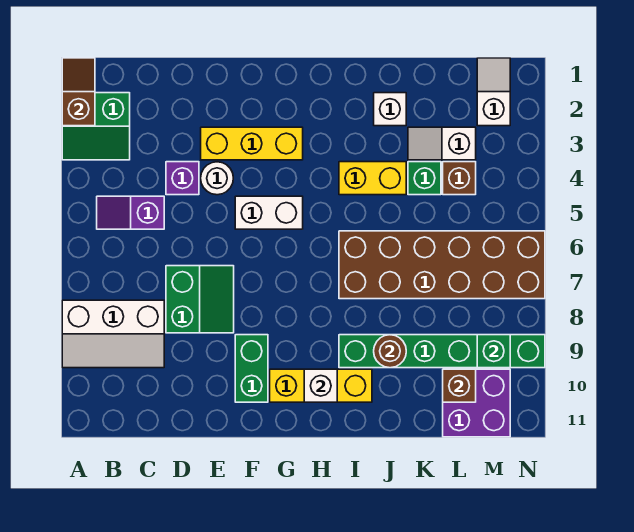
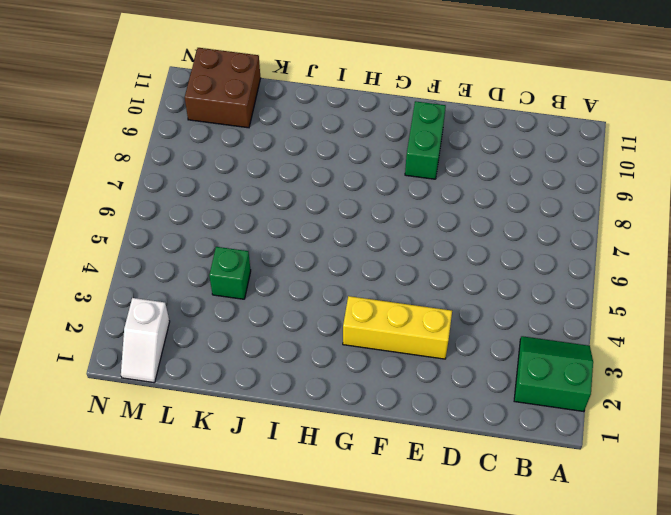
brown brick L10:M11 level 1 -> purple brick L10:M11 level 1
none -> white slope A8:C9 level 1 top 8
none -> purple slope B5:C5 level 1 top C
none -> purple brick D4 level 1

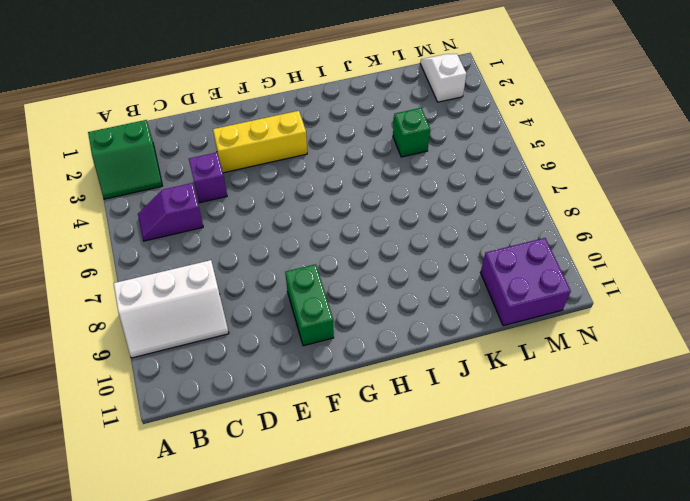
none -> green slope D7:E8 level 1 top D
none -> white round brick E4 level 1
none -> white brick F5:G5 level 1

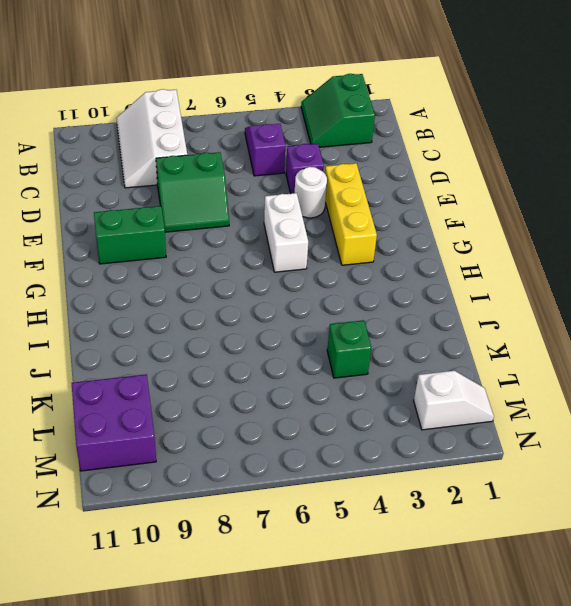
none -> yellow brick G10:I10 level 1
none -> yellow brick I4:J4 level 1
none -> brown brick I6:N7 level 1

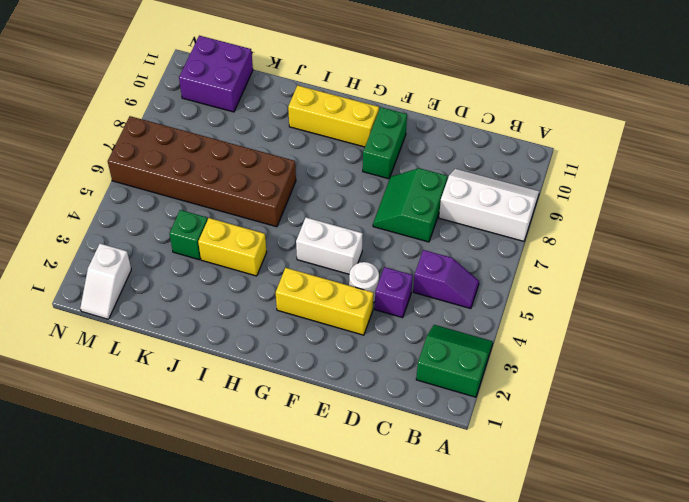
none -> green brick I9:N9 level 1
none -> white brick J2 level 1
none -> white slope K3:L3 level 1 top L

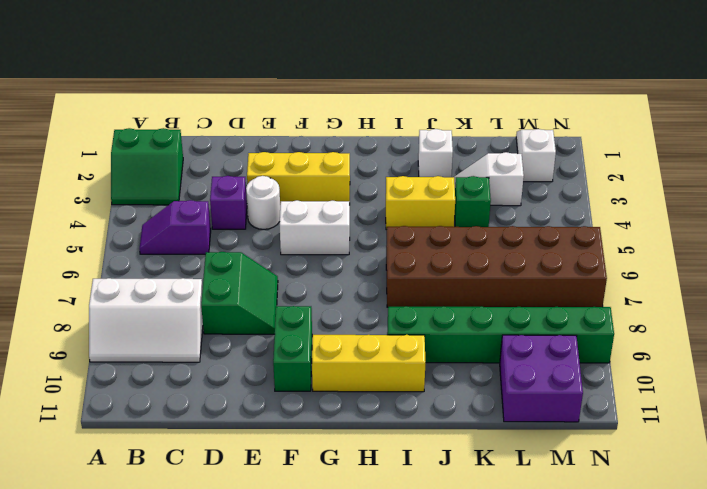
none -> brown brick L4 level 1
none -> brown slope A1:A2 level 2 top 2
none -> white brick H10 level 2

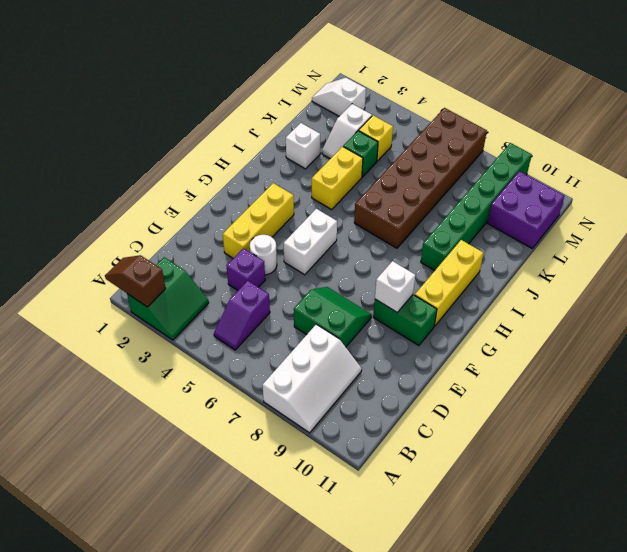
white brick F9 level 2 -> white brick H10 level 2
yellow brick L4 level 1 -> brown brick L4 level 1
none -> brown round brick J9 level 2
none -> brown brick L10 level 2
none -> green brick M9 level 2

